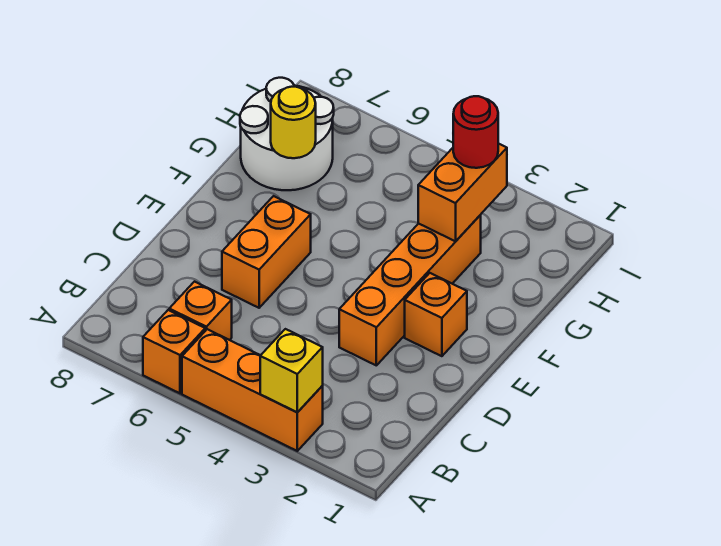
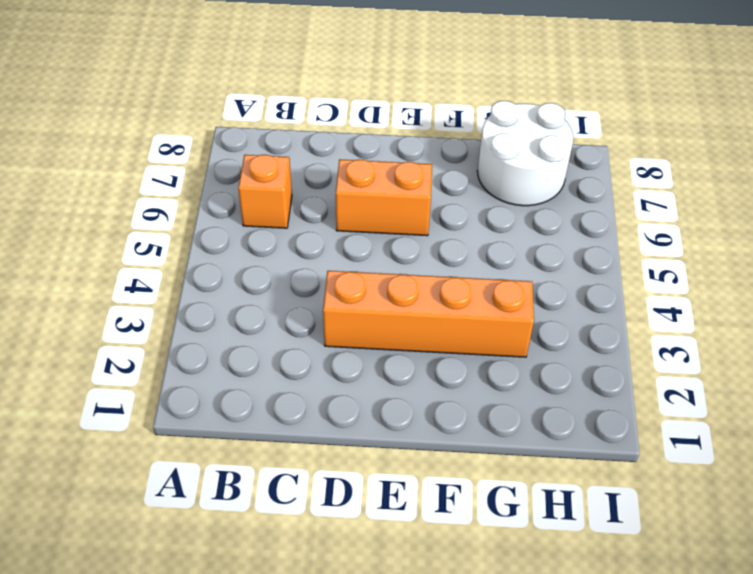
none -> orange brick A3:A5 level 1
none -> orange brick A6 level 1

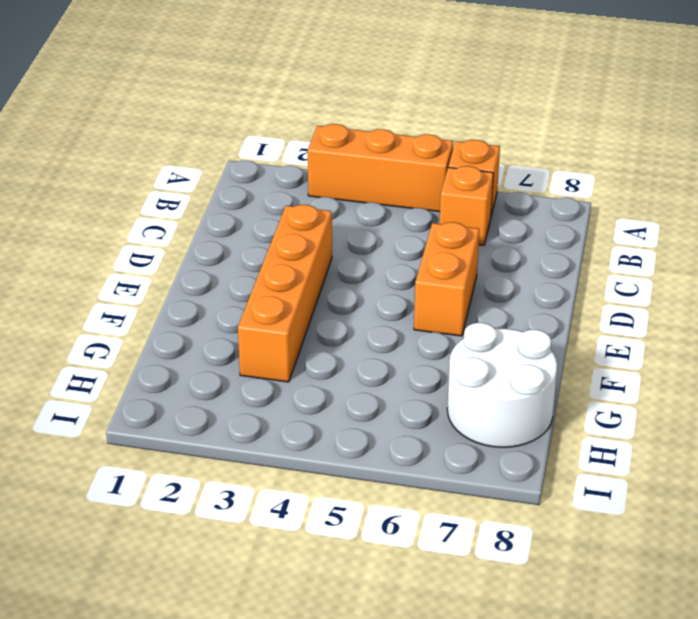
none -> orange brick E2 level 1
none -> yellow brick A3 level 2

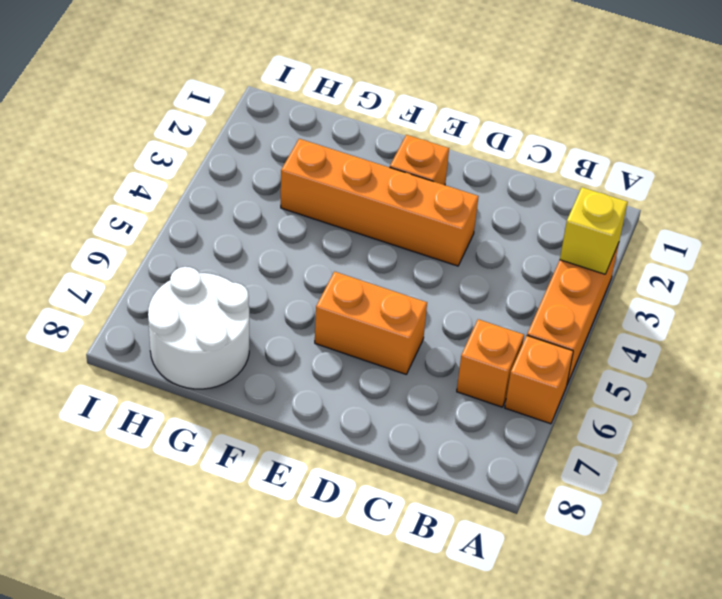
none -> orange brick G3:H3 level 2
none -> yellow round brick G7 level 2

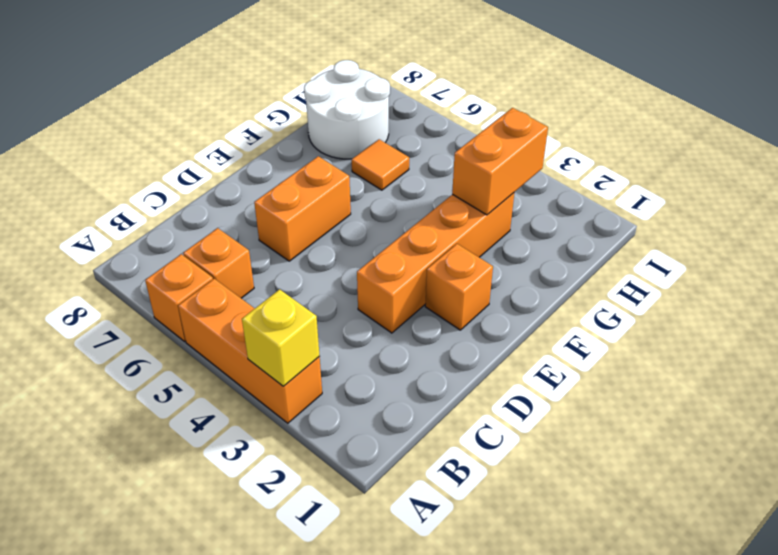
orange tile G6 level 1 -> none
none -> yellow round brick G7 level 2
none -> red round brick H3 level 3

